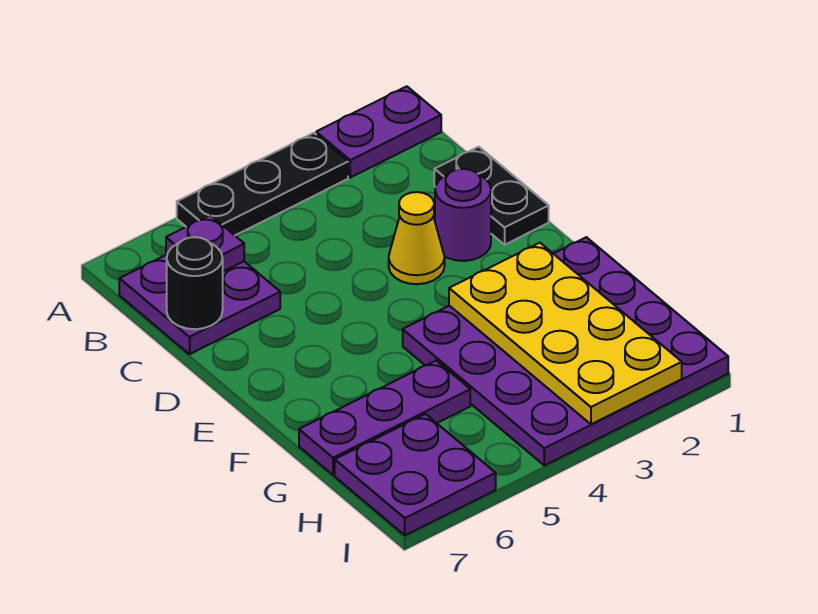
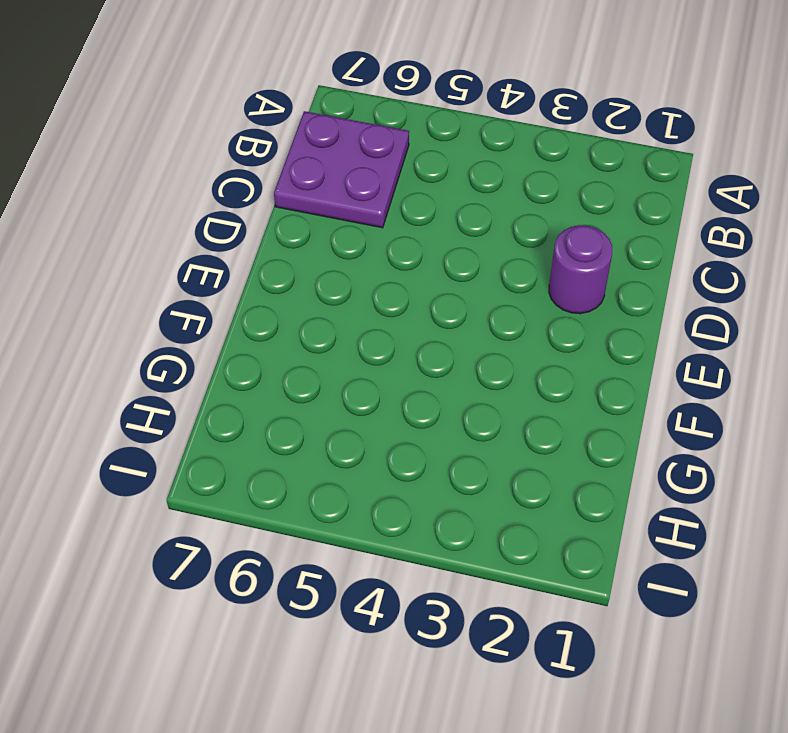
none -> purple plate A1:A2 level 1
none -> black plate A3:A5 level 1
none -> black plate C1:D1 level 1

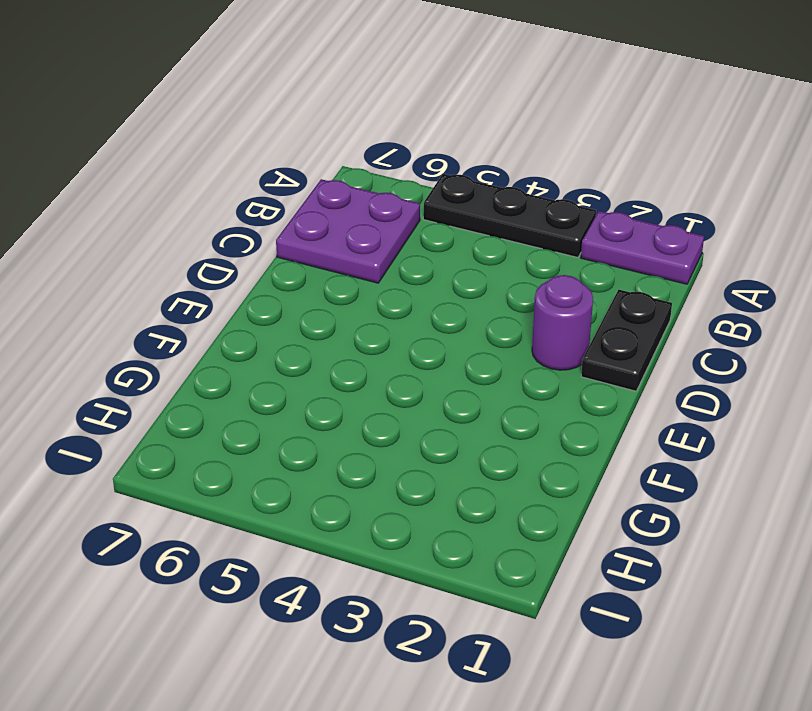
none -> yellow cone D3 level 1
none -> purple plate F1:I4 level 1
none -> purple plate G5:G7 level 1

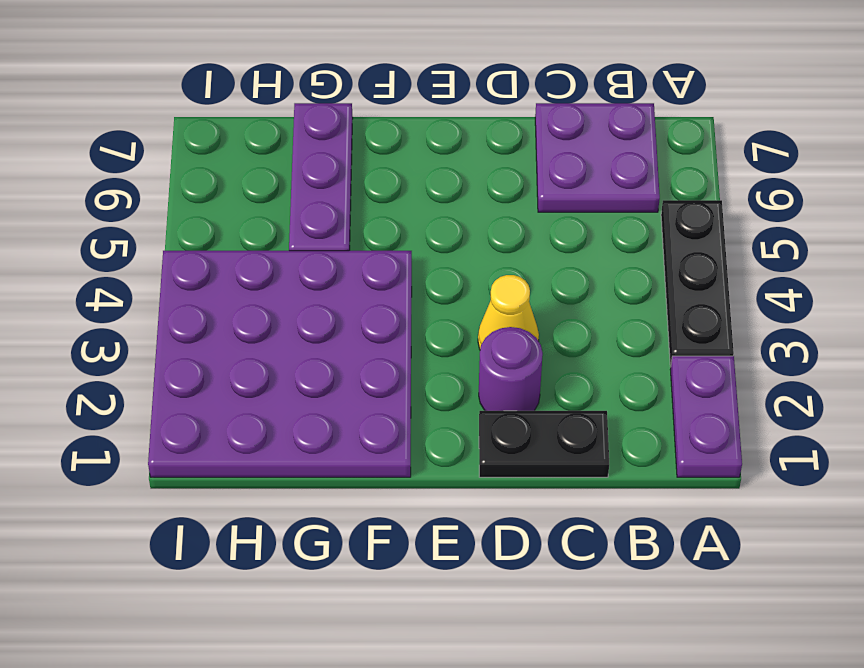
none -> purple plate H6:I7 level 1
none -> purple plate B6 level 2
none -> black round brick C7 level 2

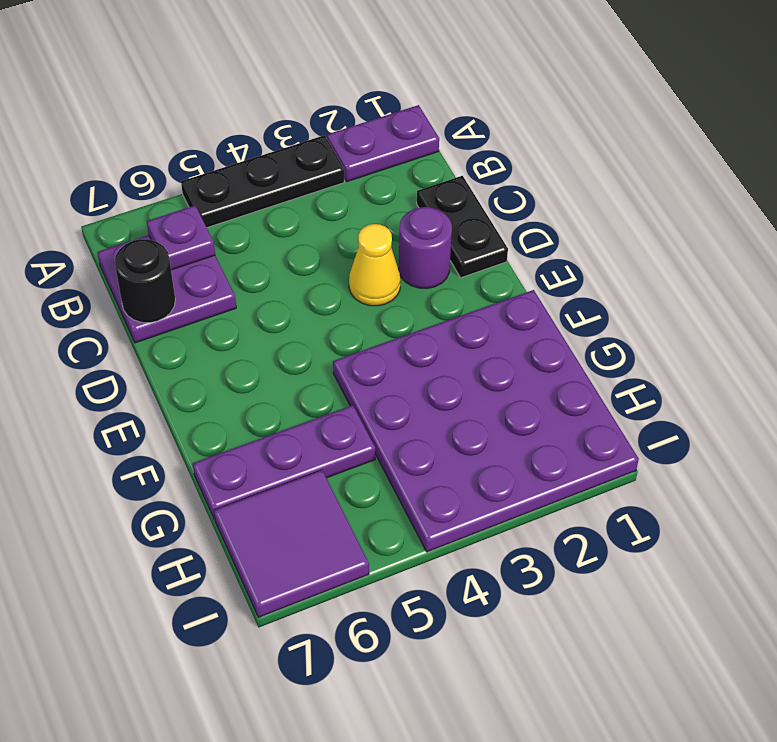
purple tile H6:I7 level 1 -> purple plate H6:I7 level 1
none -> yellow plate F2:I3 level 2

